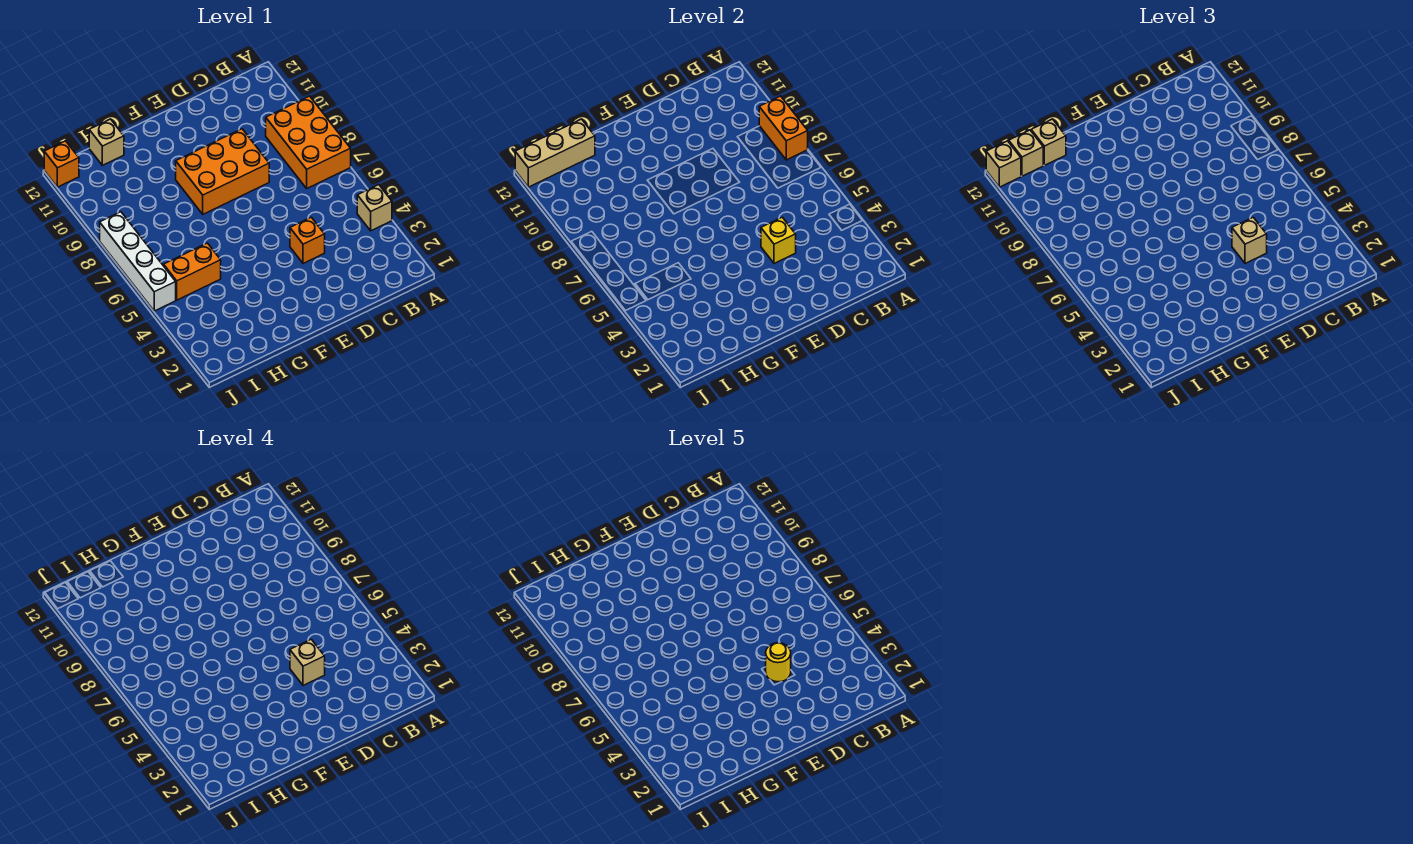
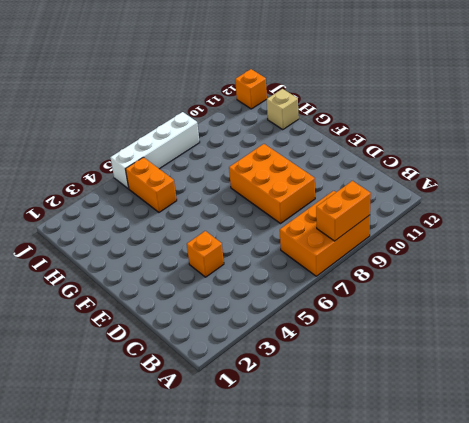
none -> tan brick A4 level 1
none -> yellow brick D4 level 2
none -> tan brick H12:J12 level 2

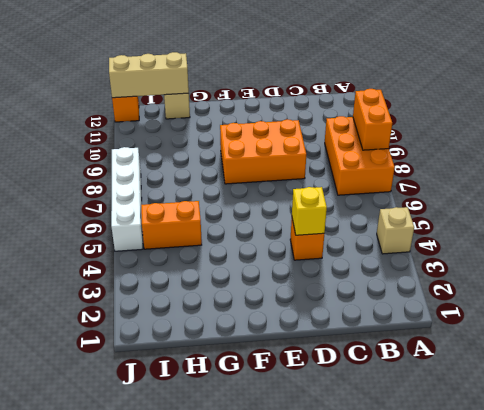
none -> tan brick D4 level 3
none -> tan brick H12 level 3
none -> tan brick I12 level 3

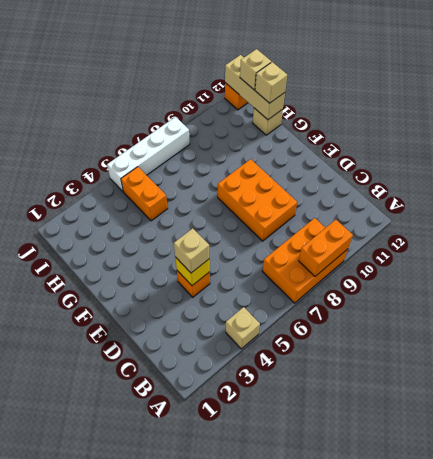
none -> tan brick J12 level 3
none -> tan brick D4 level 4
none -> yellow round brick D4 level 5

